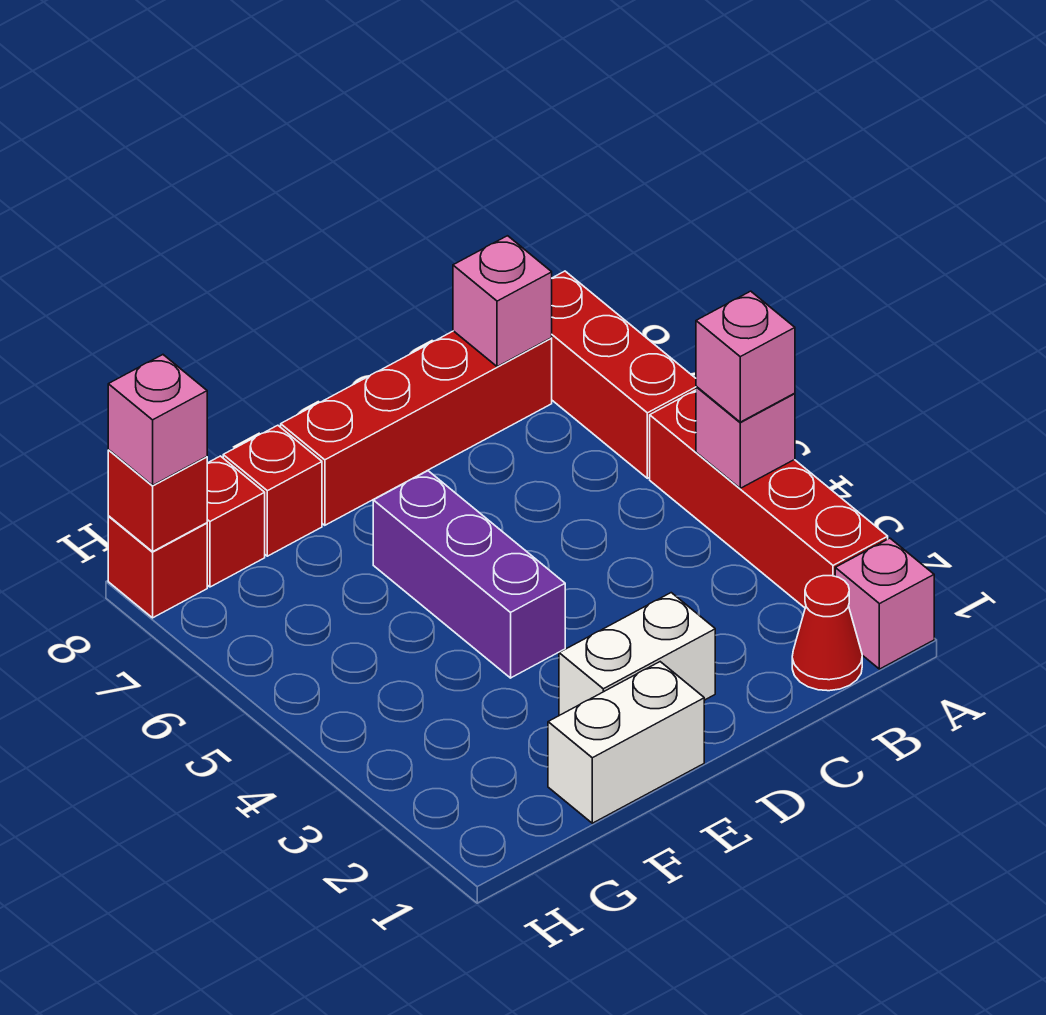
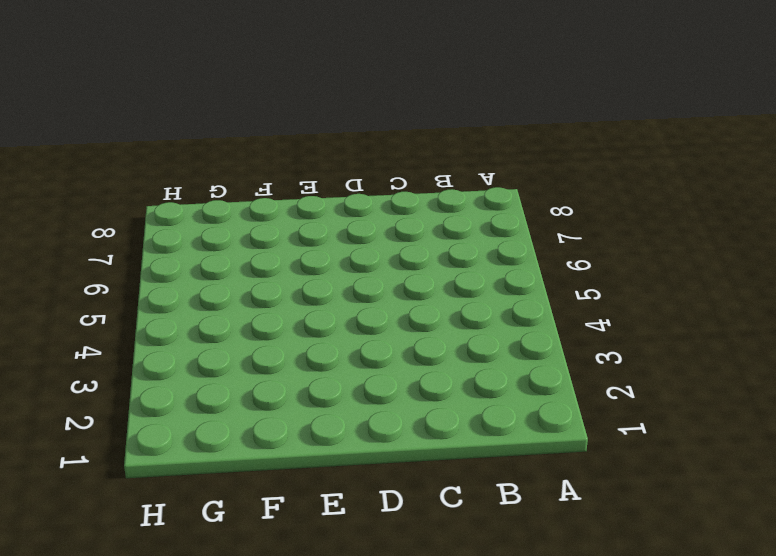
none -> pink brick A1 level 1
none -> red brick A2:A5 level 1
none -> red brick A6:A8 level 1

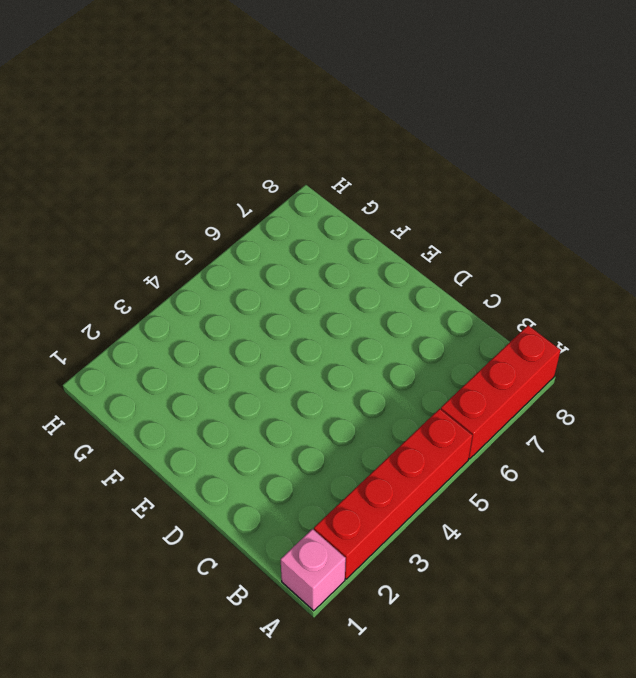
none -> red cone B1 level 1
none -> red brick B8:E8 level 1
none -> white brick D2:E2 level 1

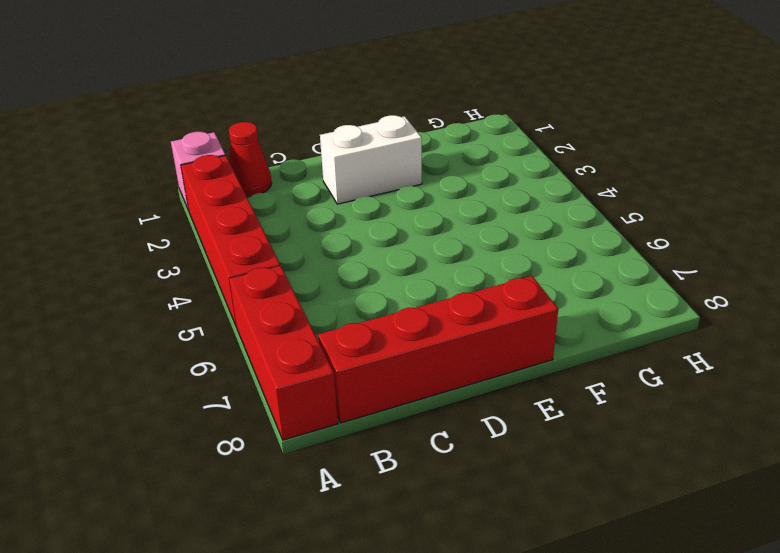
none -> white brick E1:F1 level 1
none -> purple brick E4:E6 level 1
none -> red brick F8 level 1

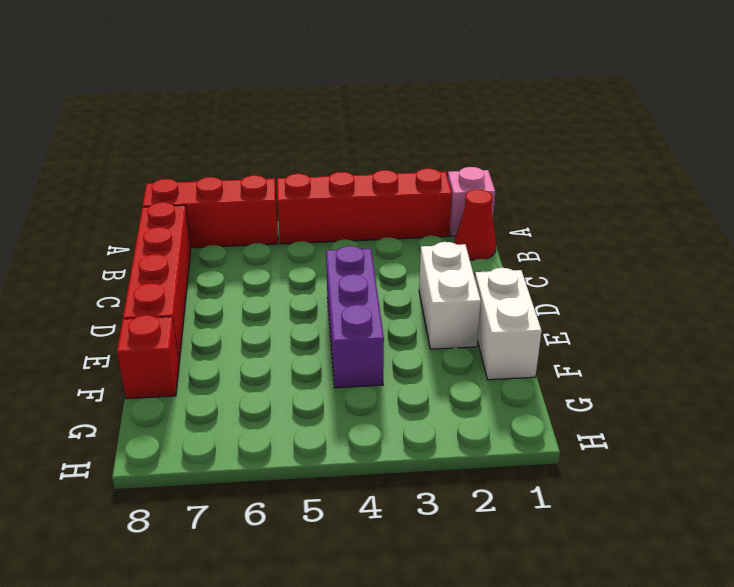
purple brick D4:F4 level 1 -> purple brick E4:E6 level 1
none -> red brick G8 level 1
none -> red brick H8 level 1
none -> pink brick A4 level 2

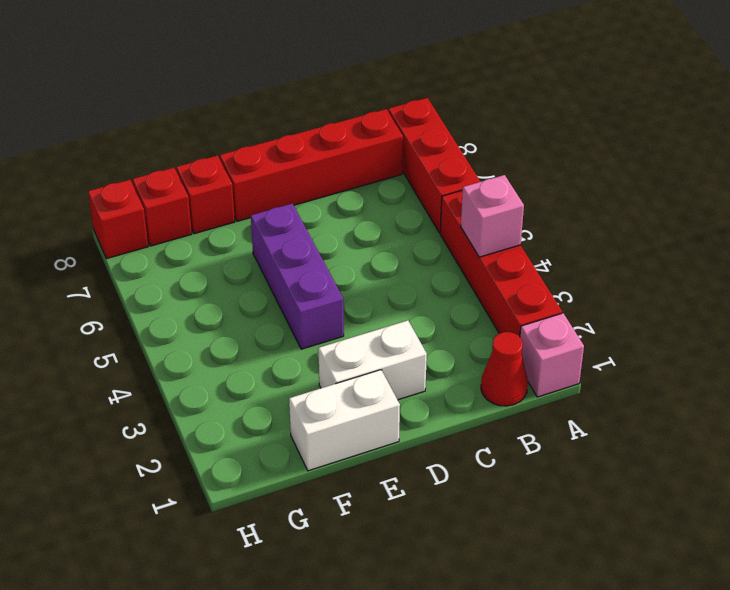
none -> pink brick B8 level 2
none -> red brick H8 level 2
none -> pink brick A4 level 3

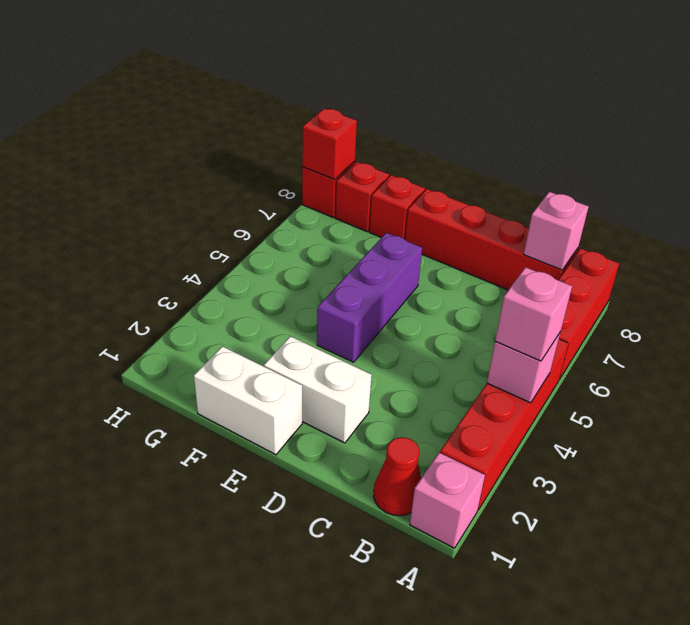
none -> pink brick H8 level 3

